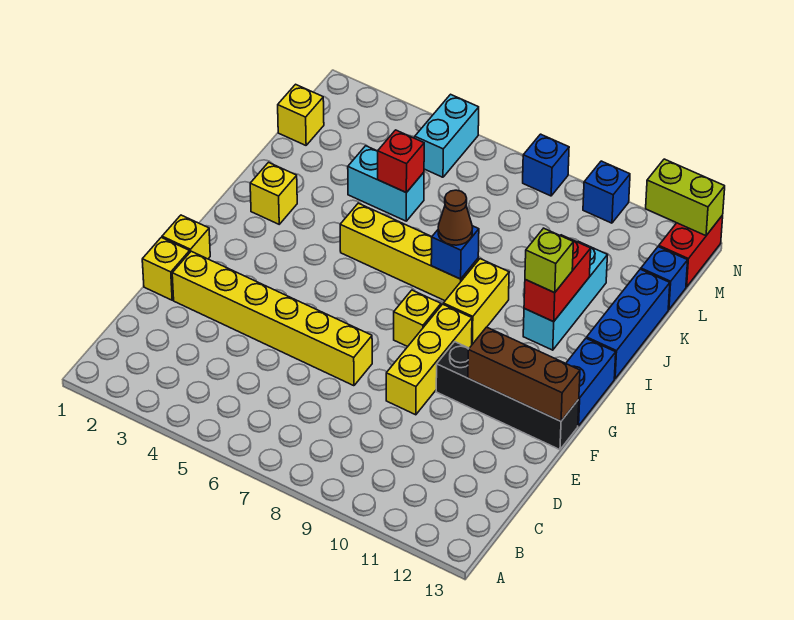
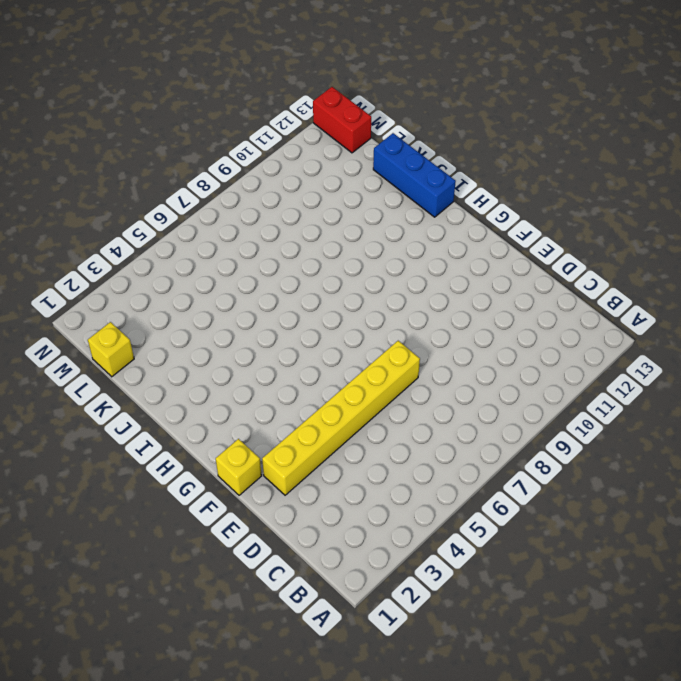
none -> yellow brick E1 level 1
none -> yellow brick E9:G9 level 1
none -> black brick F10:F13 level 1

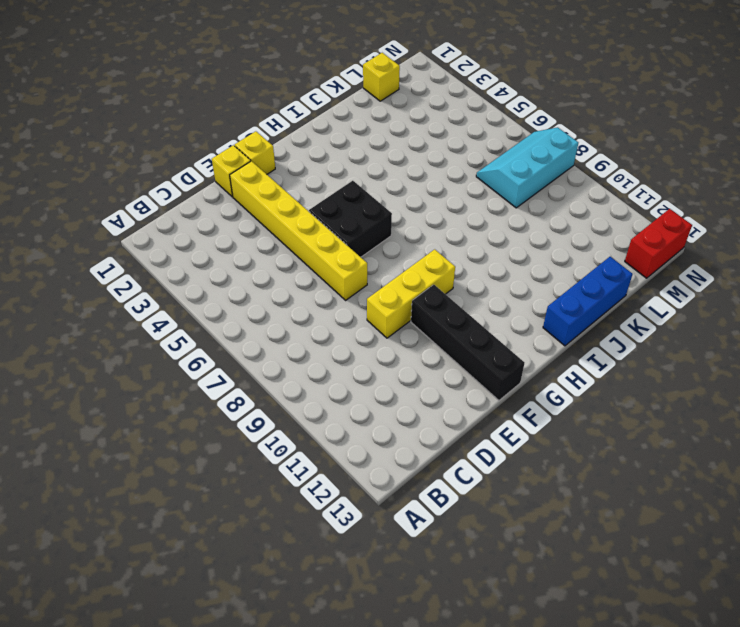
black brick F5:G6 level 1 -> none
cyan slope L7:N8 level 1 top 8 -> blue brick N8 level 1
none -> yellow brick G8 level 1
none -> blue brick G13:H13 level 1
none -> yellow brick H9:I9 level 1

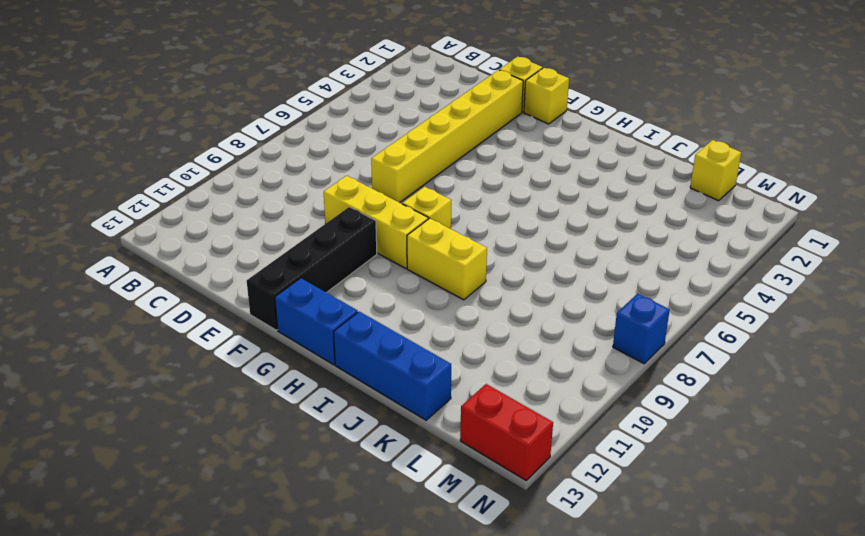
none -> yellow brick I2 level 1
none -> yellow brick I5:I8 level 1
none -> cyan brick I11:K11 level 1

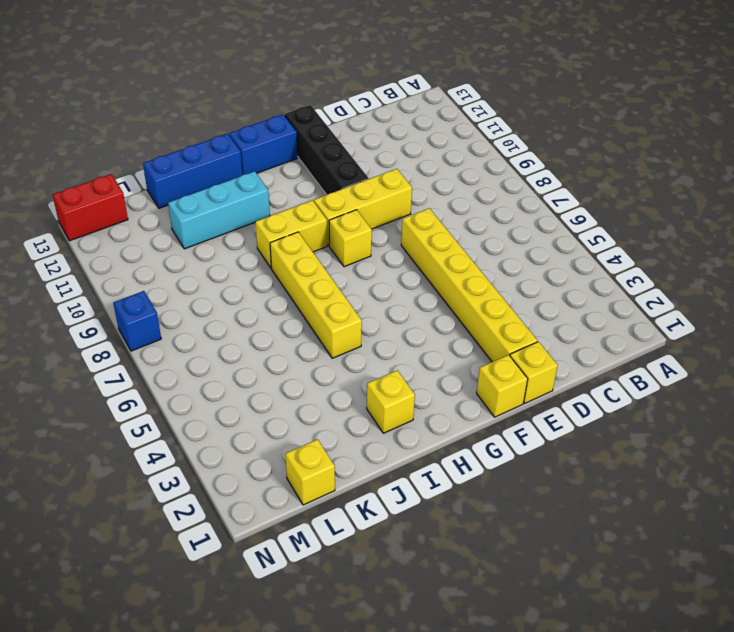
none -> cyan brick K4:K5 level 1
none -> blue brick L13 level 1
none -> cyan brick M5:N5 level 1

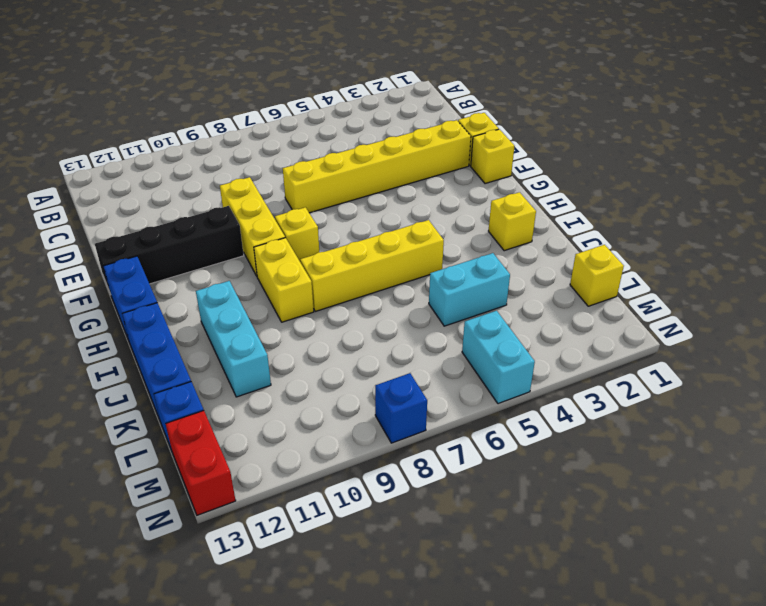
none -> blue brick N10 level 1
none -> brown brick F11:F13 level 2
none -> blue brick I8 level 2

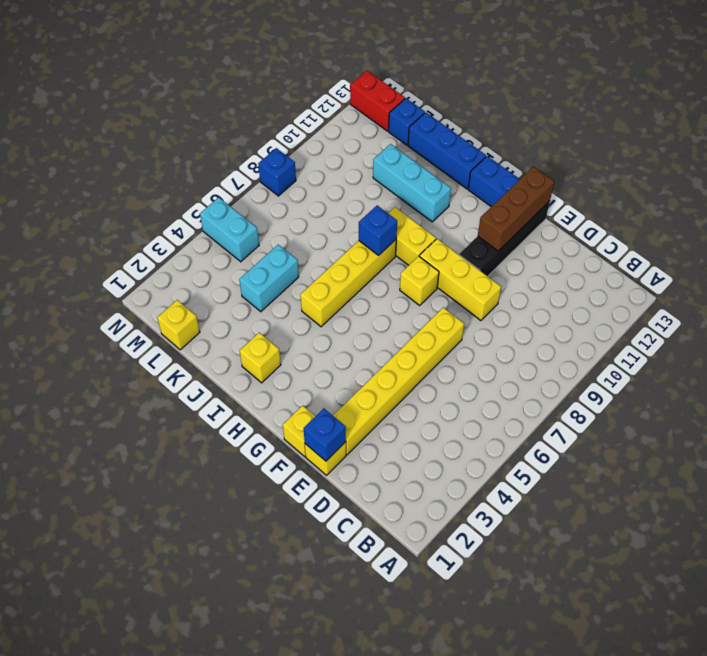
blue brick E1 level 2 -> blue brick N10 level 1
none -> red brick I11:J11 level 2
none -> red brick K5 level 2
none -> lime brick N12:N13 level 2

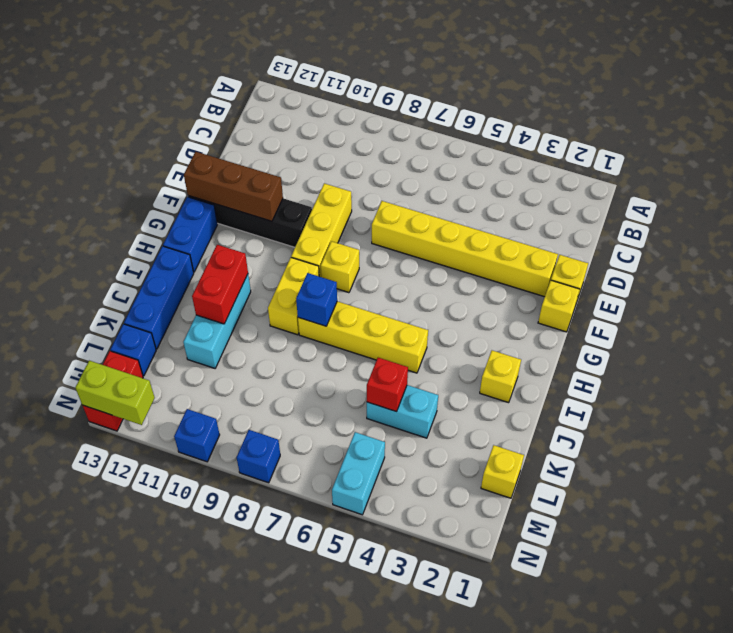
none -> brown cone I8 level 3
none -> lime brick I11 level 3

